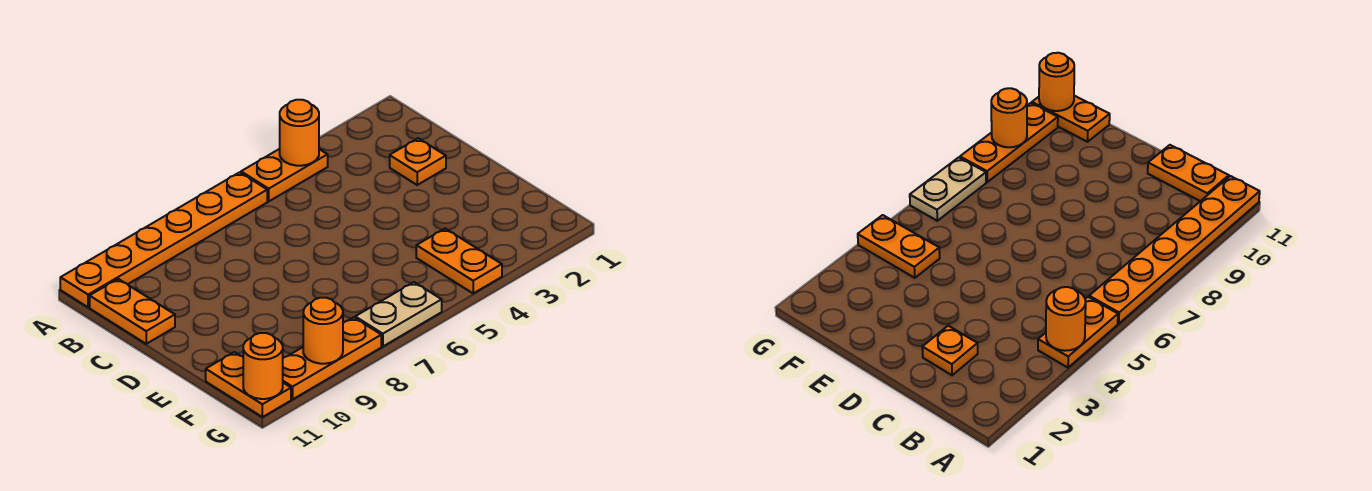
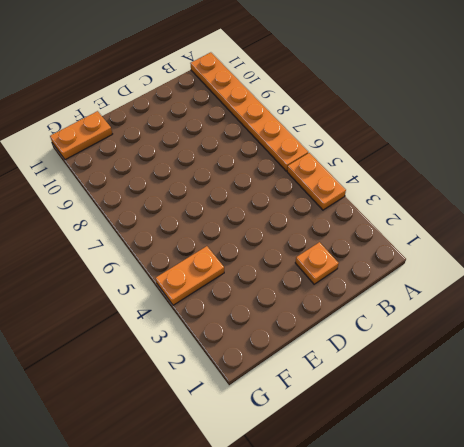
none -> orange plate B11:C11 level 1
none -> tan plate G6:G7 level 1

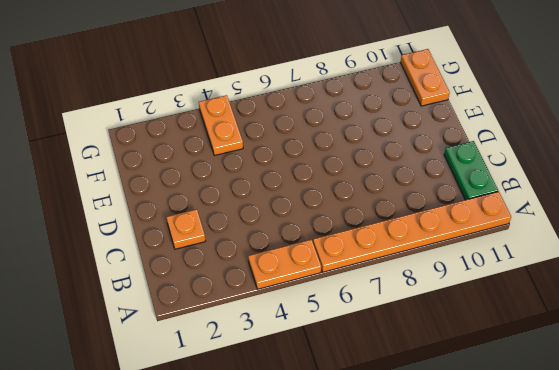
green plate B11:C11 level 1 -> orange plate B11:C11 level 1
none -> tan plate G6:G7 level 1
none -> orange plate G8:G10 level 1

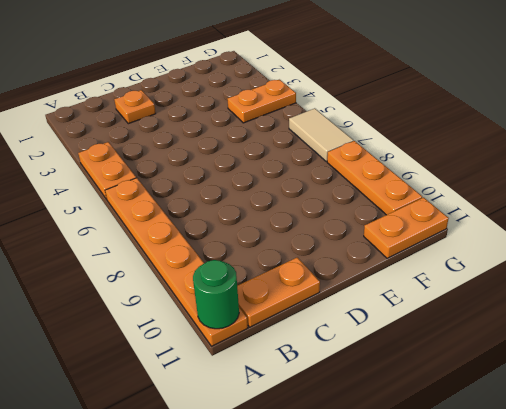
green round brick A11 level 2 -> none
tan tile G6:G7 level 1 -> tan plate G6:G7 level 1
none -> orange round brick A4 level 2
none -> orange round brick G9 level 2

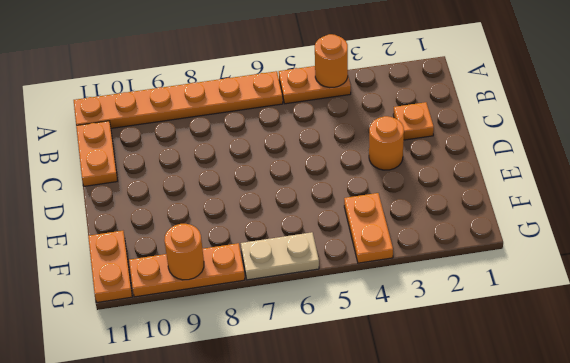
orange round brick D3 level 1 -> orange round brick G11 level 2

